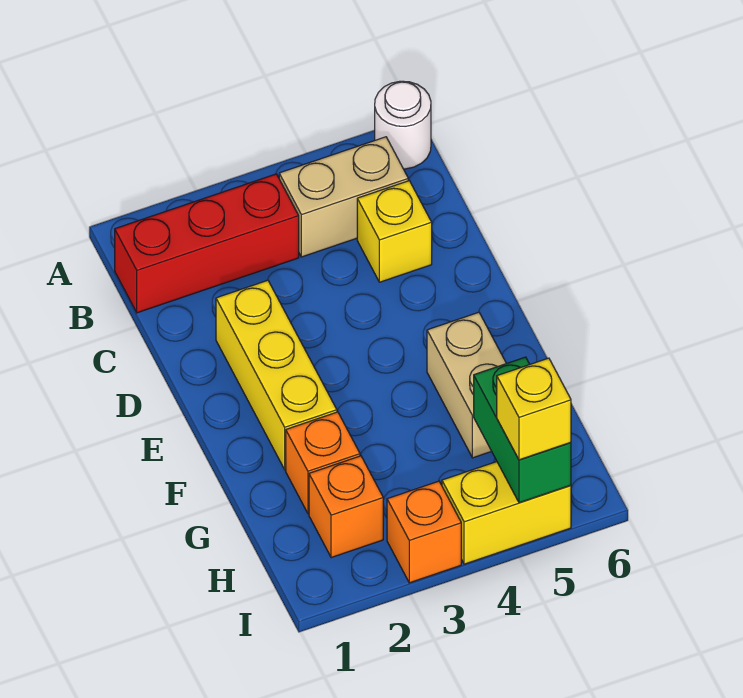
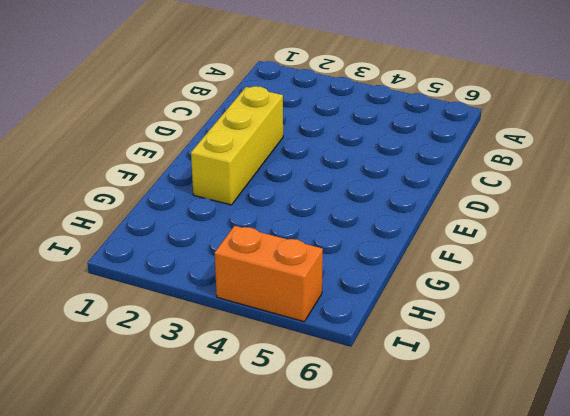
orange brick I4:I5 level 1 -> yellow brick I4:I5 level 1
none -> white round brick A6 level 1
none -> red brick B1:B3 level 1
none -> tan brick B4:B5 level 1

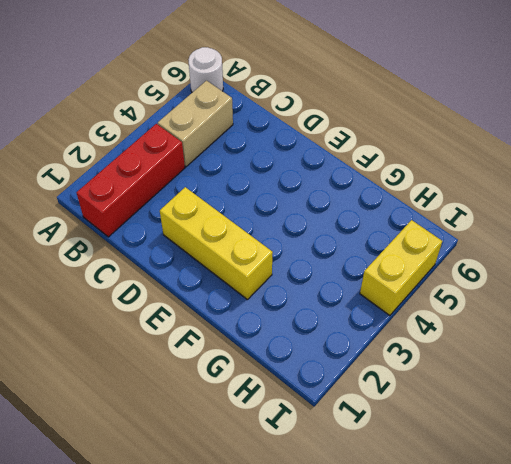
none -> yellow brick C5 level 1
none -> tan brick F5:G5 level 1
none -> orange brick G2 level 1

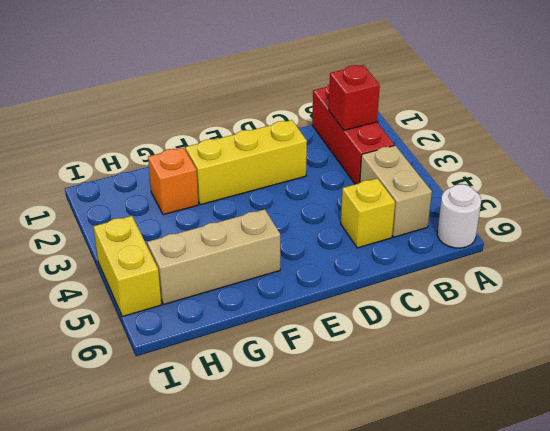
red brick B2 level 2 -> none
tan brick F5:H5 level 1 -> tan brick F5:G5 level 1
none -> orange brick H2 level 1
none -> orange brick I3 level 1
none -> green brick H5:I5 level 2

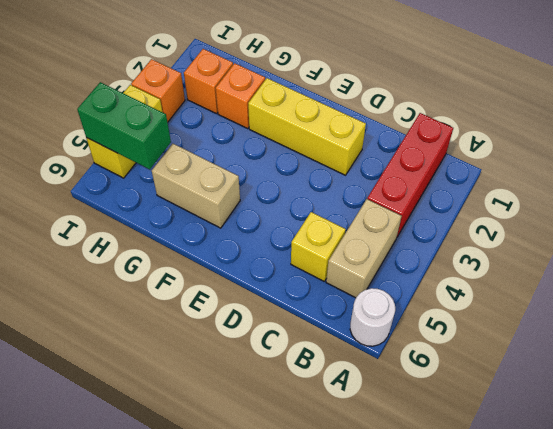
none -> yellow brick I5 level 3

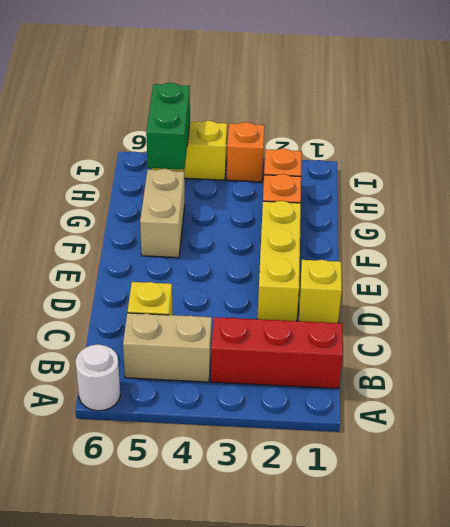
yellow brick D1 level 1 -> yellow brick I5 level 3

